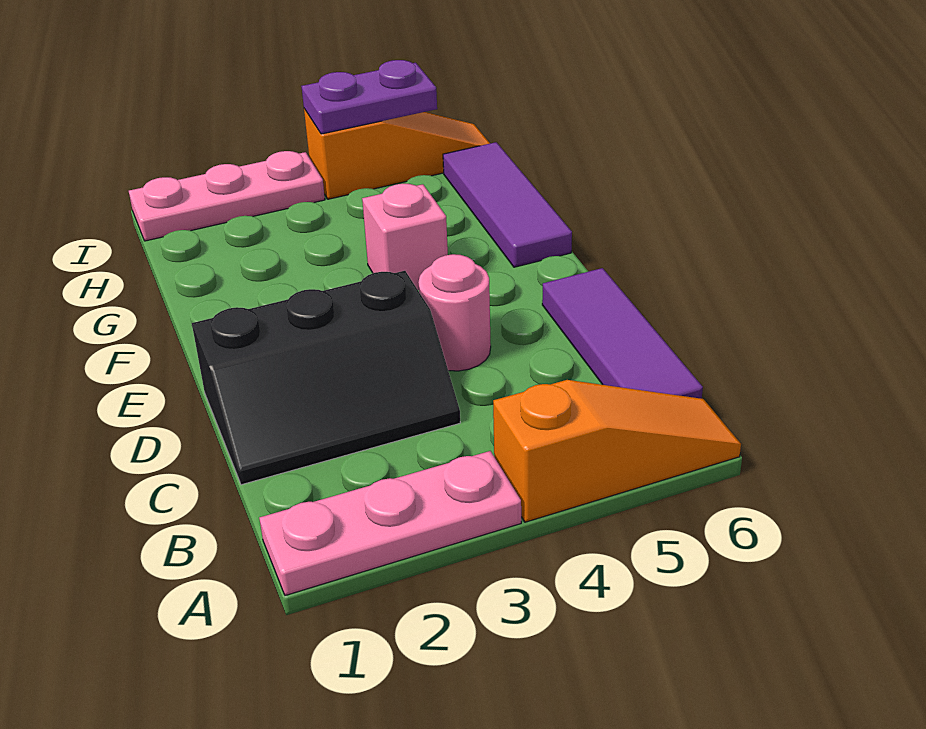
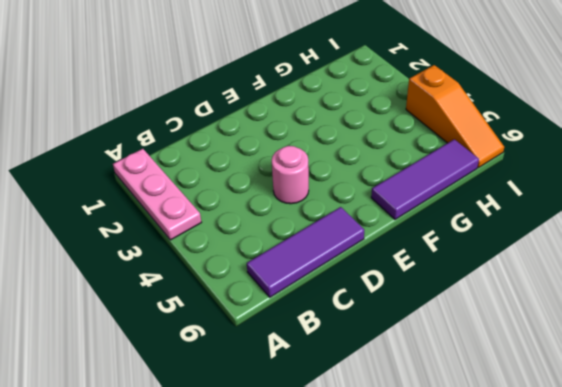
none -> orange slope A4:A6 level 1 top 4
none -> black slope C1:D3 level 1 top D

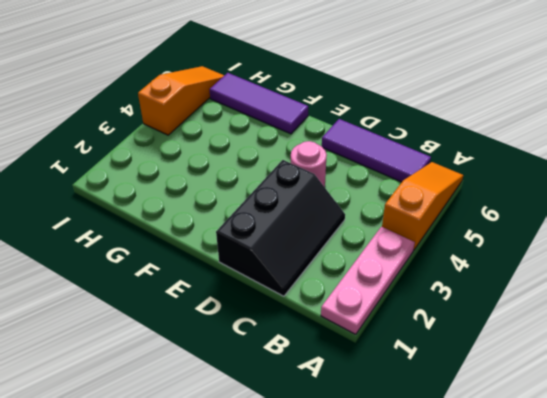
none -> pink brick F4 level 1
none -> pink plate I1:I3 level 1

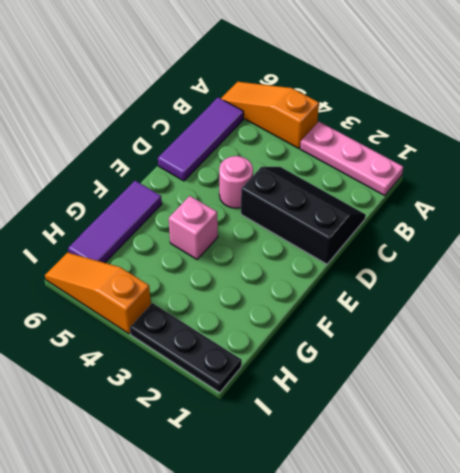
black plate I1:I3 level 1 -> pink plate I1:I3 level 1
none -> purple plate I4:I5 level 2

